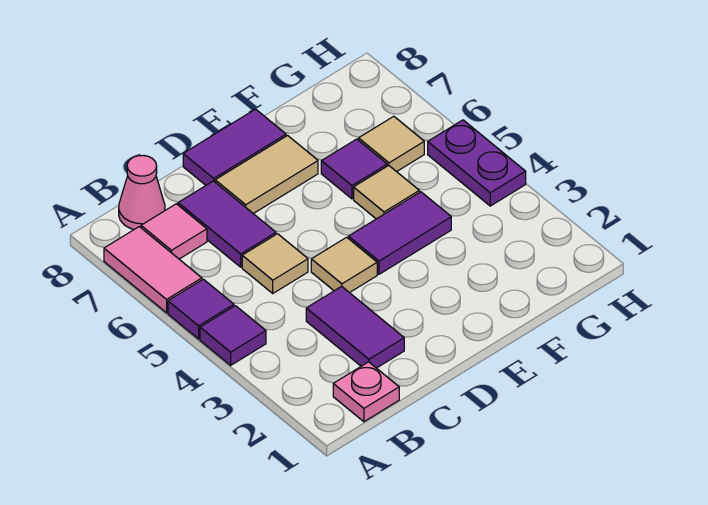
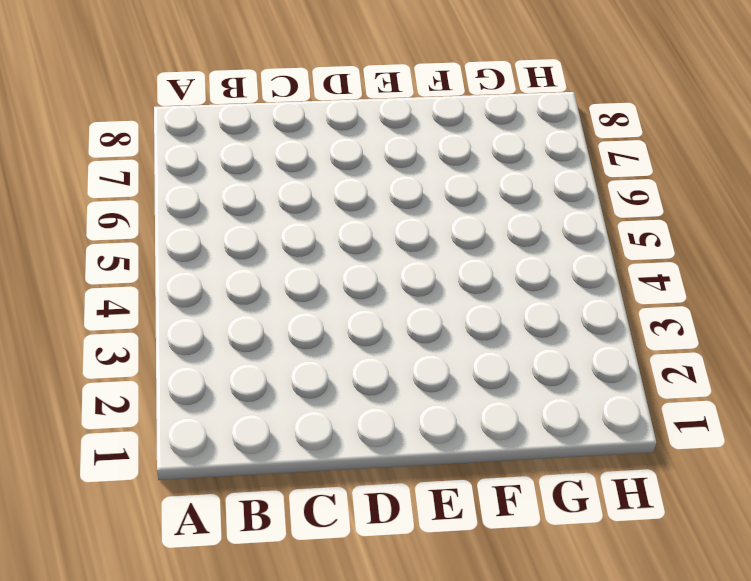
none -> purple tile A4 level 1
none -> purple tile A5 level 1
none -> pink tile A6:A7 level 1

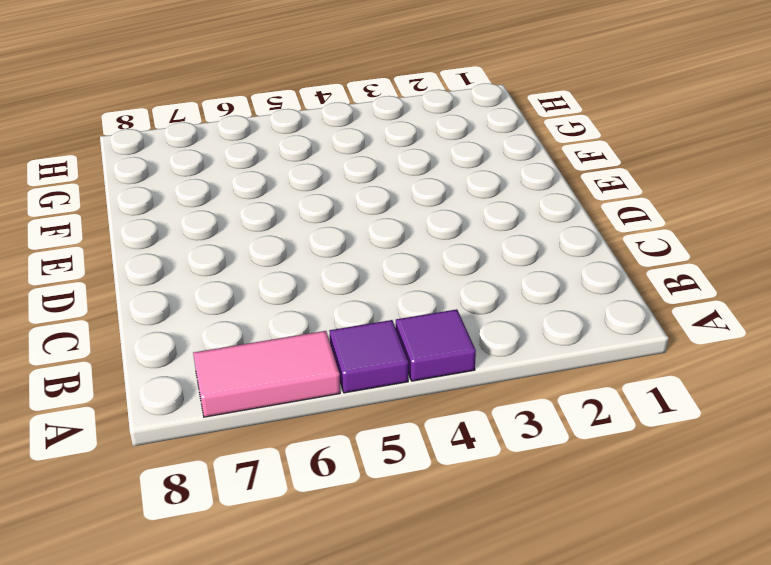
none -> pink plate B1 level 1
none -> pink tile B7 level 1
none -> pink cone B8 level 1

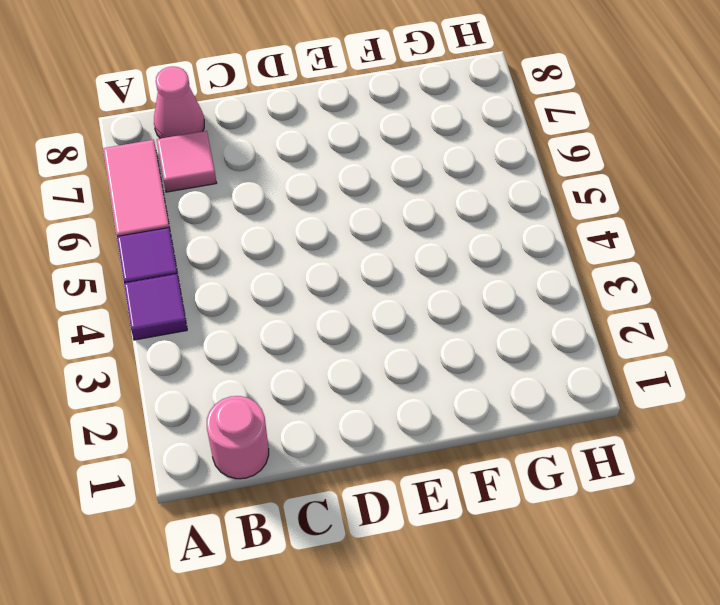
pink round brick B1 level 1 -> pink plate B1 level 1
none -> purple tile C2:C3 level 1
none -> tan tile C5 level 1
none -> purple tile C6:C7 level 1

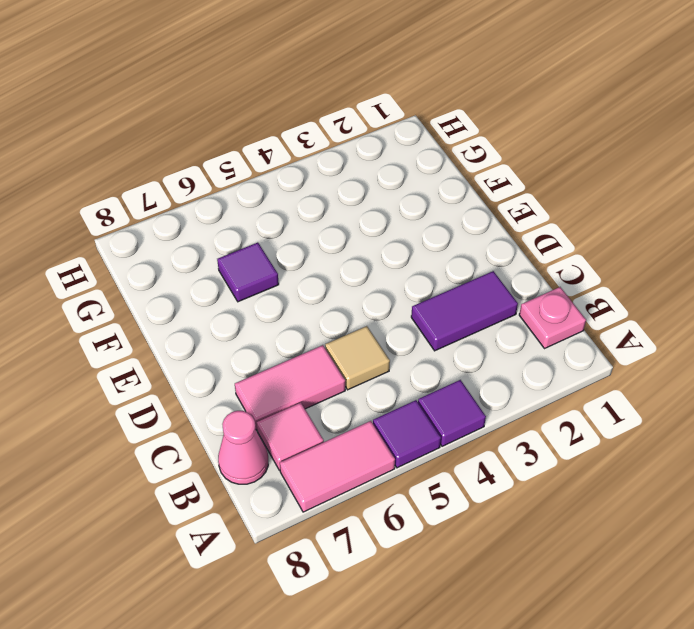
pink tile C6:C7 level 1 -> purple tile C6:C7 level 1
none -> tan tile D4 level 1
none -> tan tile D7:E7 level 1
none -> purple tile D8:E8 level 1

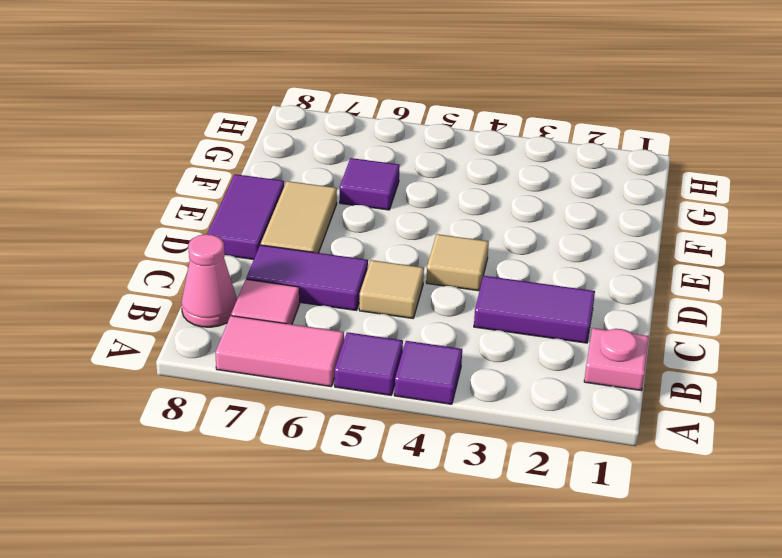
none -> purple tile E4:F4 level 1
none -> tan tile F5 level 1
none -> tan tile G6 level 1

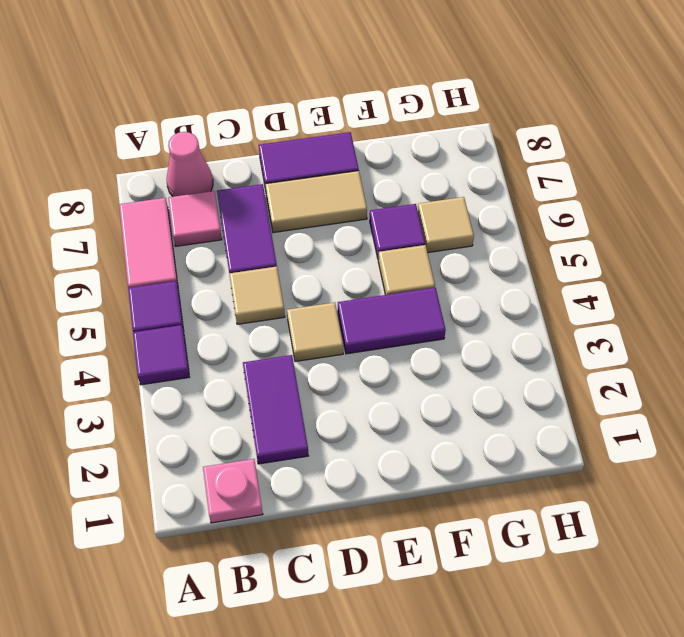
none -> purple plate H4:H5 level 1

